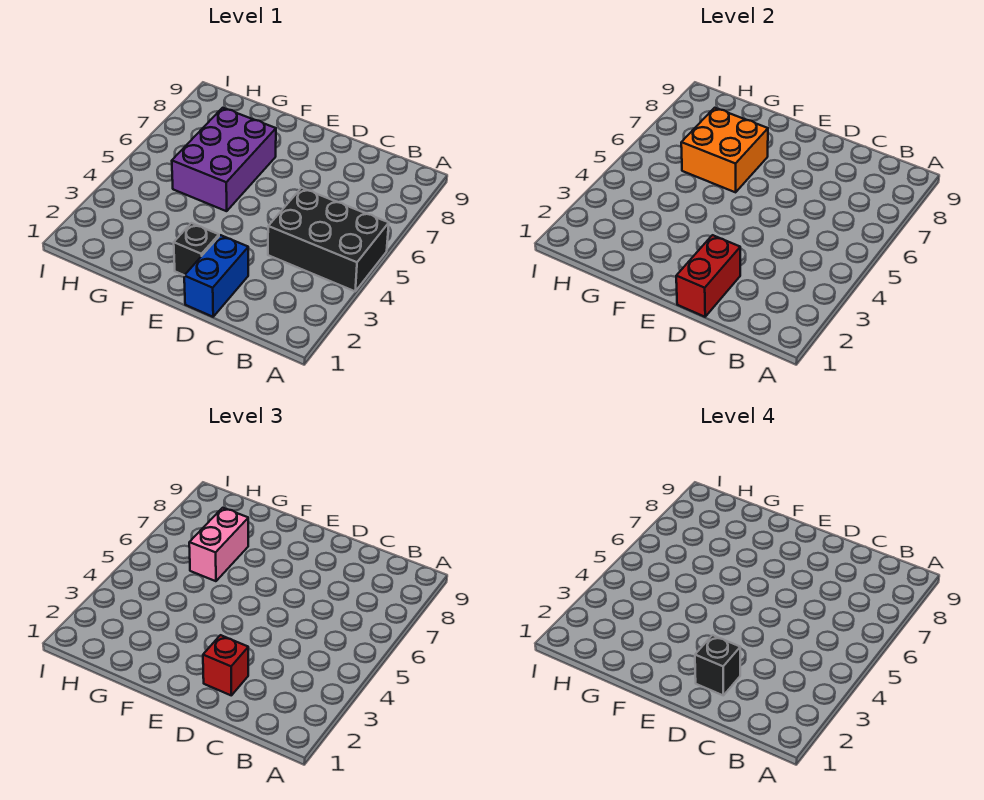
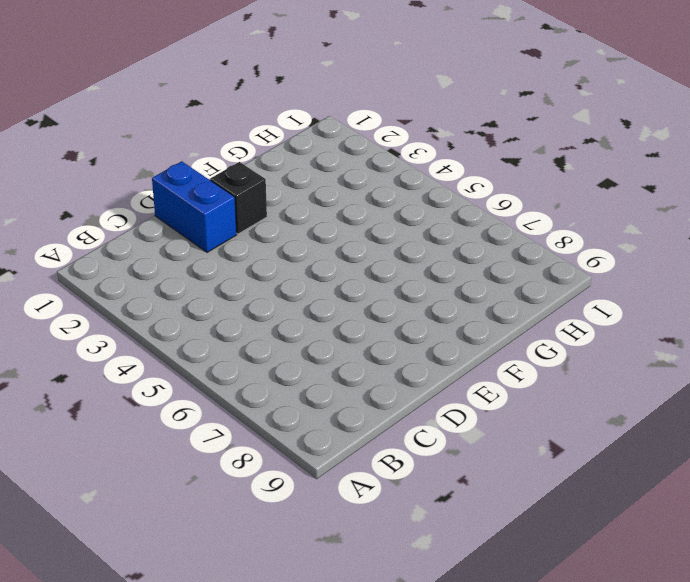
none -> black brick A4:C5 level 1
none -> purple brick F5:G7 level 1

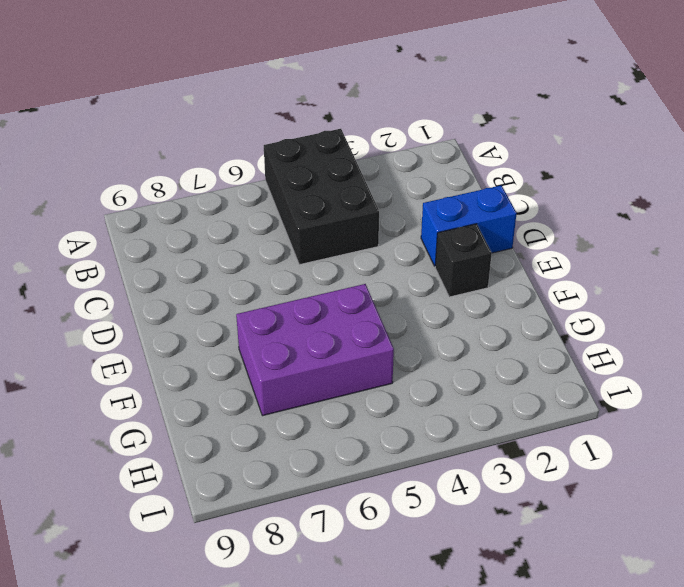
none -> red brick D1:D2 level 2
none -> orange brick F6:G7 level 2

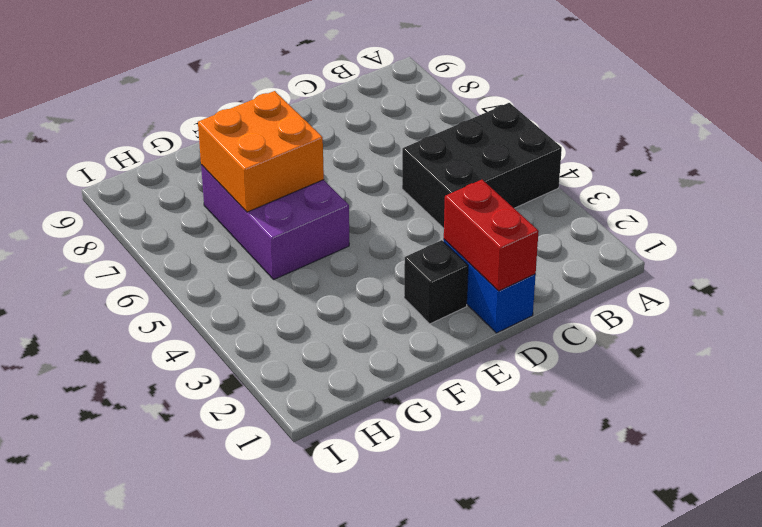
none -> red brick D2 level 3
none -> pink brick G6:G7 level 3

